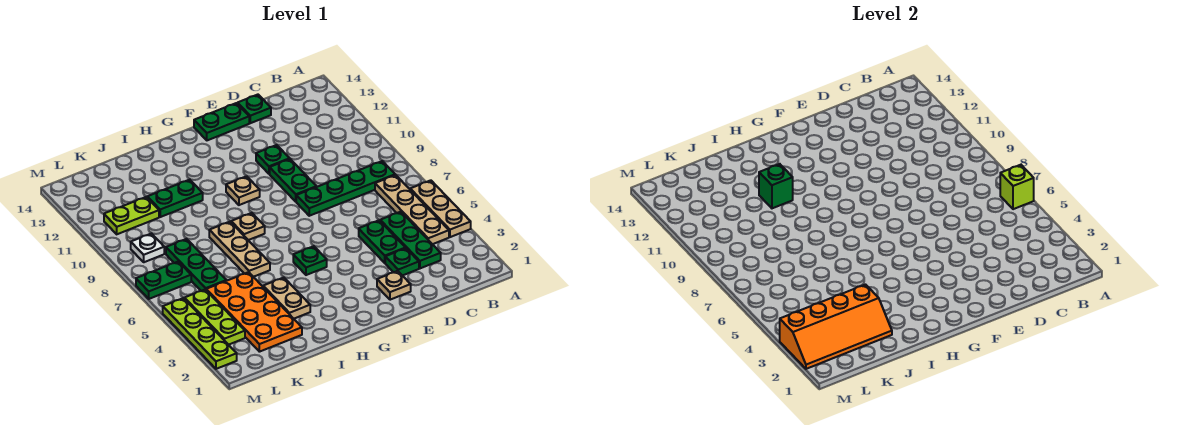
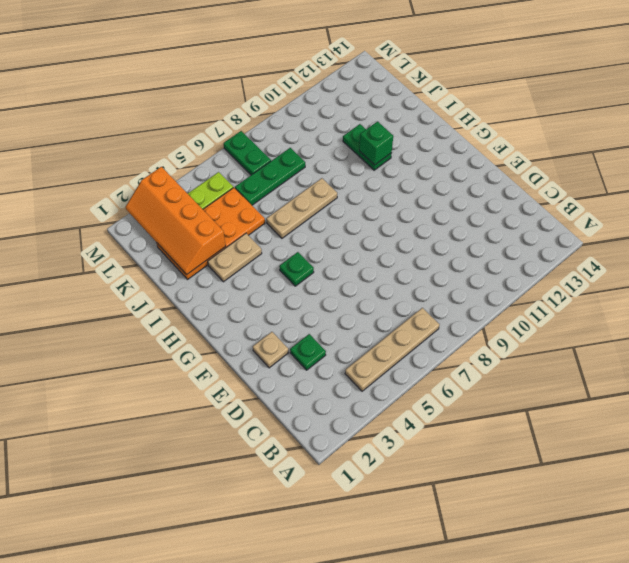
none -> tan plate A4:A6 level 1
none -> green plate B8:E8 level 1
none -> green plate C3:C5 level 1

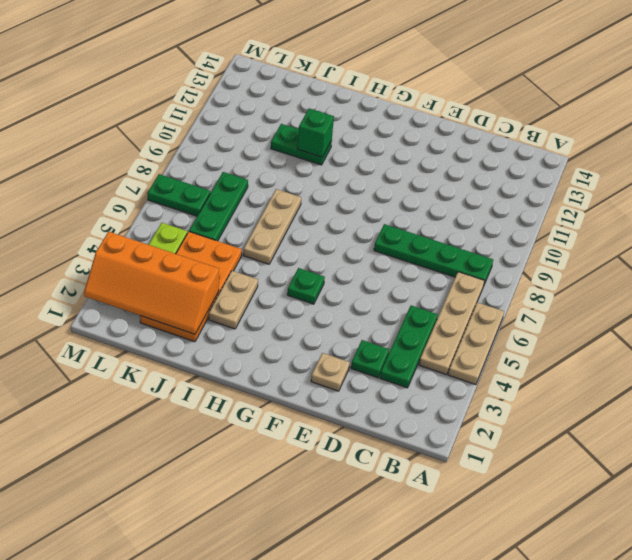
none -> green plate D4:D5 level 1
none -> green plate D14 level 1
none -> green plate E9:E10 level 1

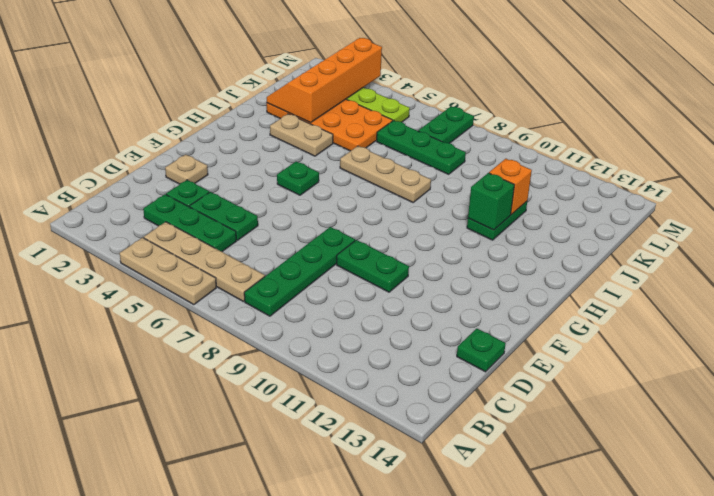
orange brick J11 level 2 -> none
none -> green plate E11 level 1
none -> green plate E14:F14 level 1
none -> tan plate G10 level 1

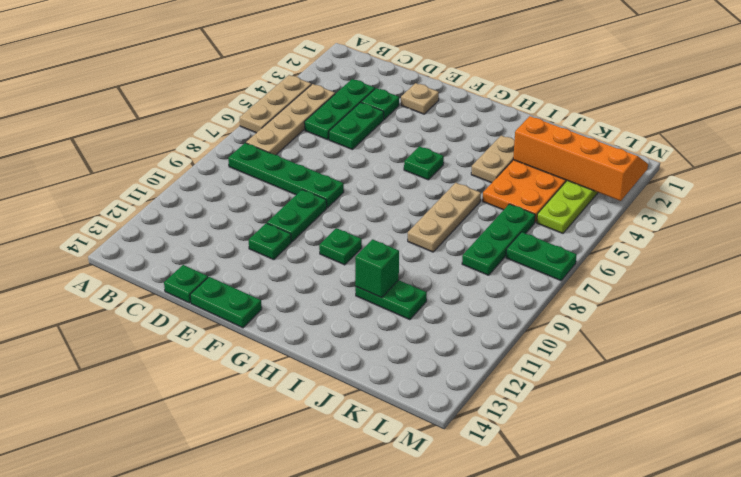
green plate G10 level 1 -> tan plate G10 level 1
none -> tan plate H8 level 1
none -> lime plate K11:L11 level 1
none -> white plate L9 level 1

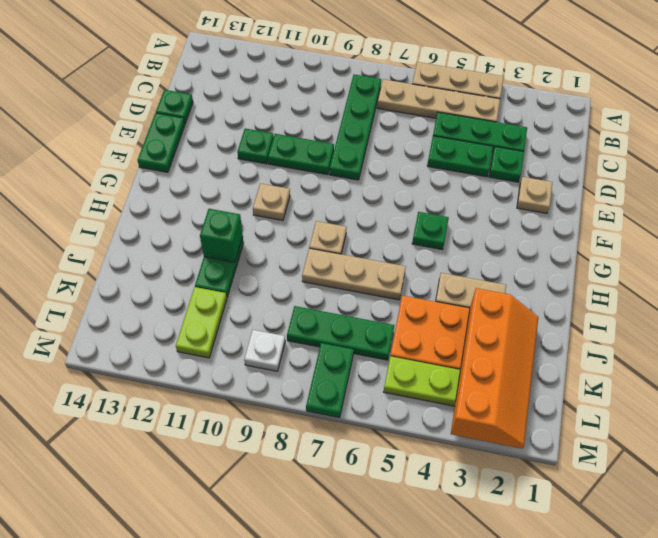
none -> lime plate M2:M5 level 1
none -> lime brick A6 level 2

